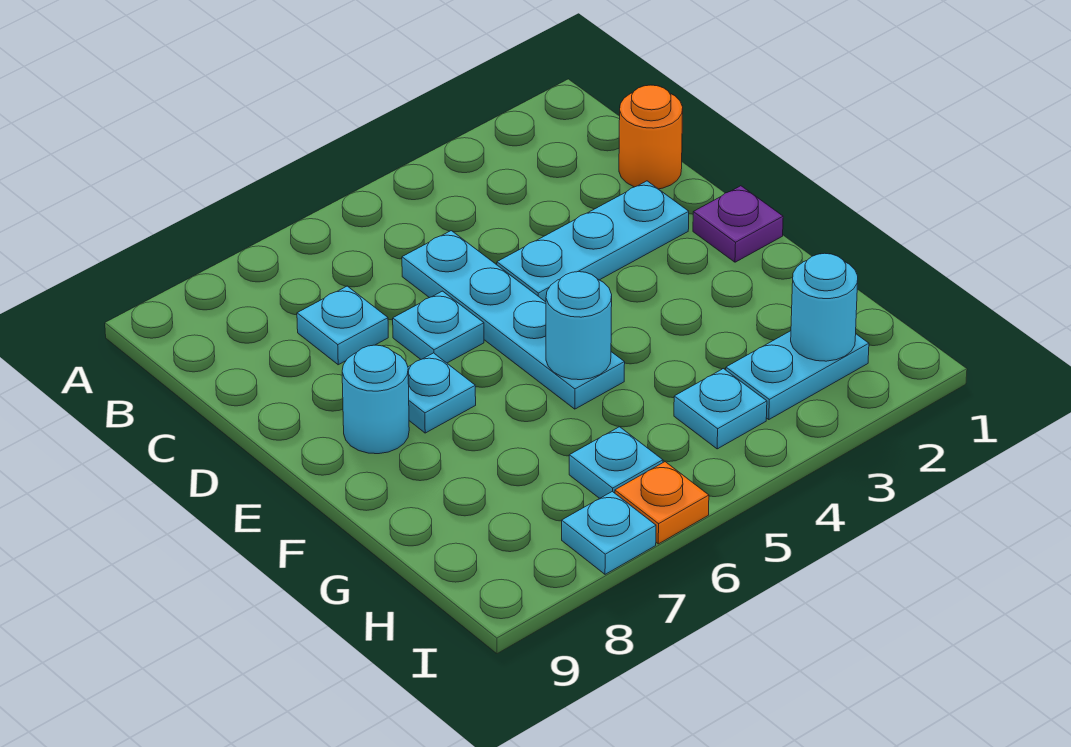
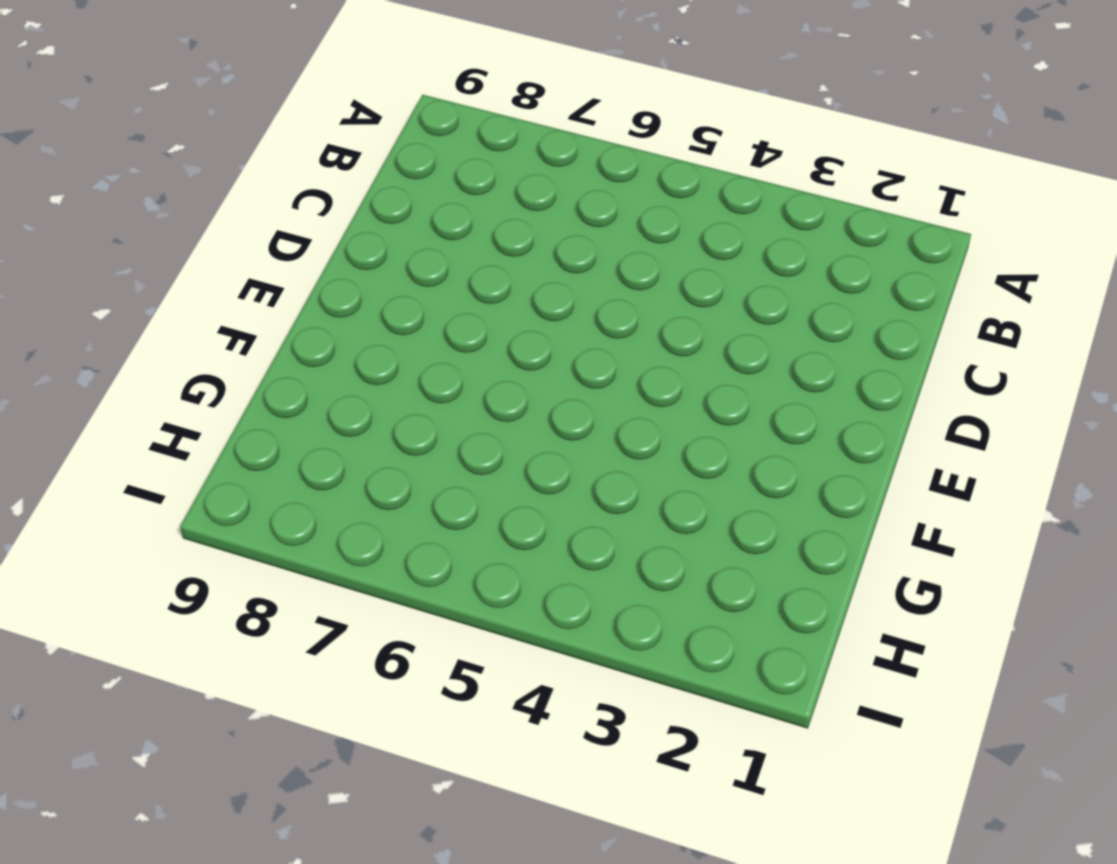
none -> orange round brick C1 level 1
none -> cyan plate C5:F5 level 1
none -> cyan plate C7 level 1

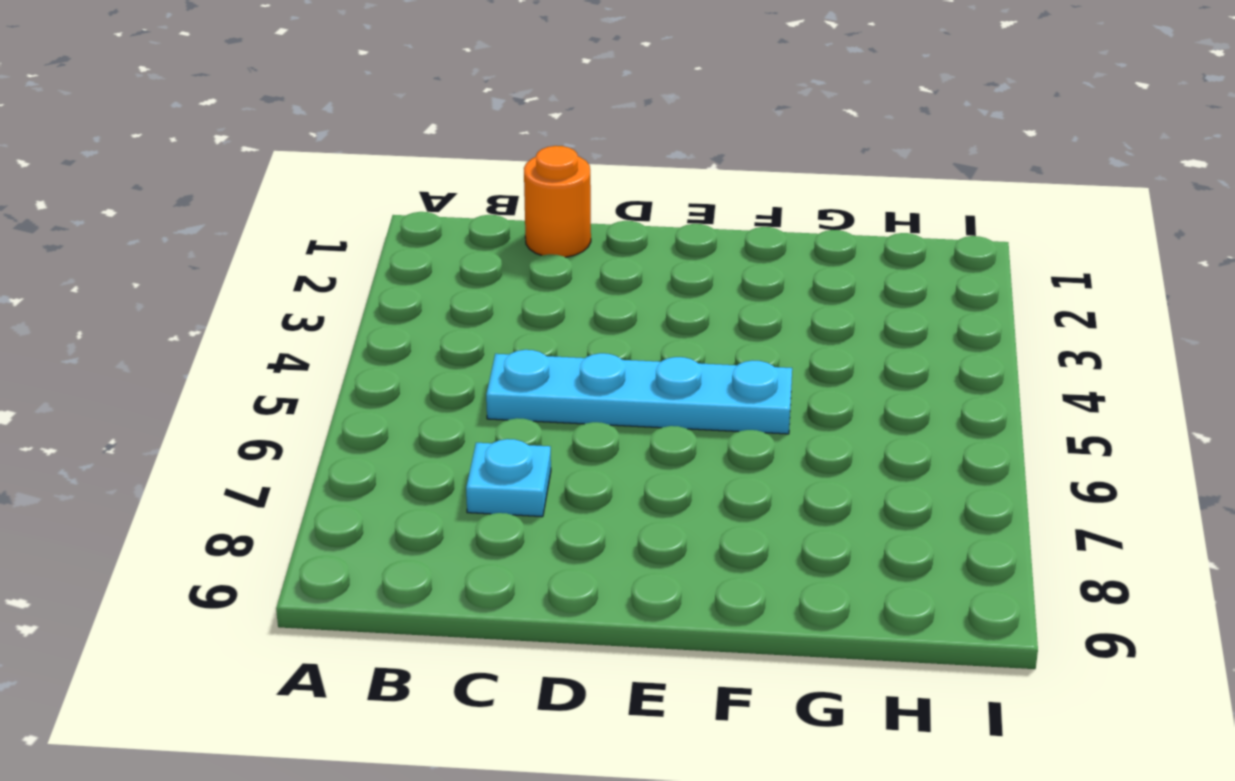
none -> cyan plate D2:D4 level 1
none -> cyan plate D6 level 1
none -> purple plate E1 level 1

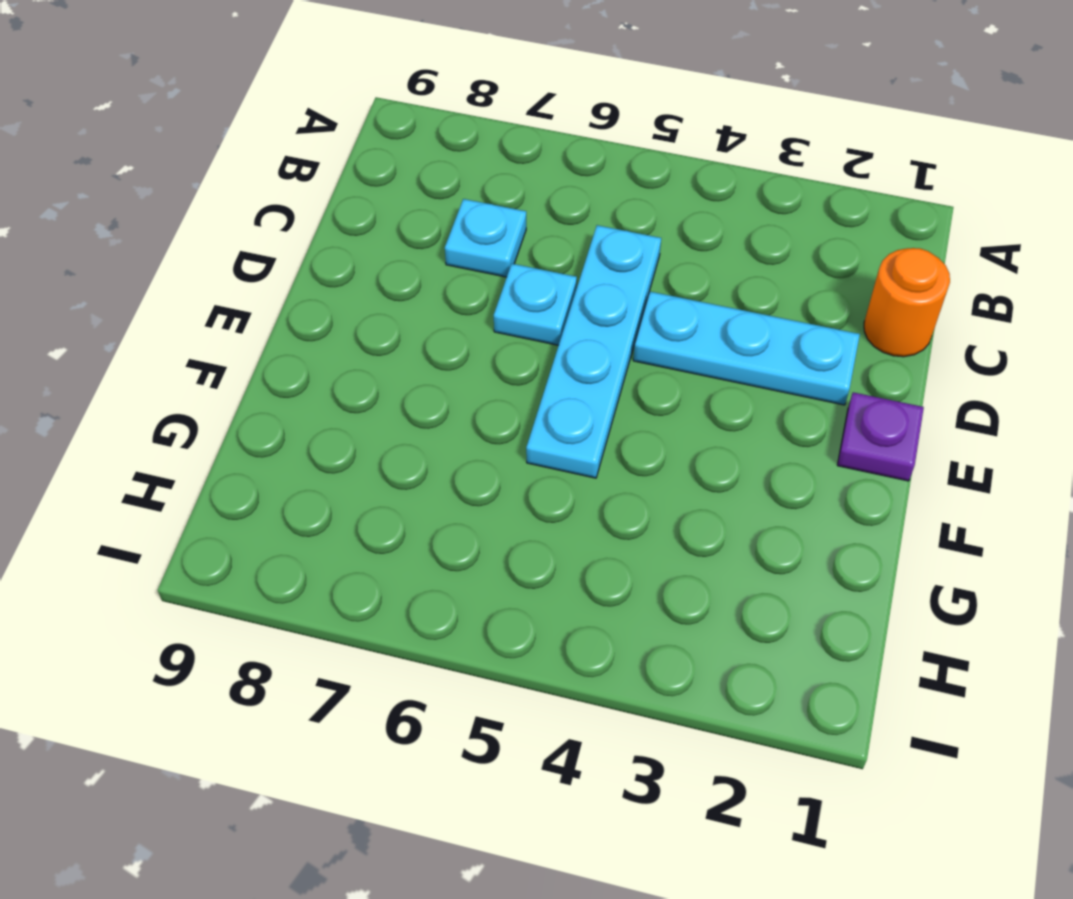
none -> cyan plate E7 level 1
none -> cyan round brick E8 level 1
none -> cyan plate H2:H3 level 1

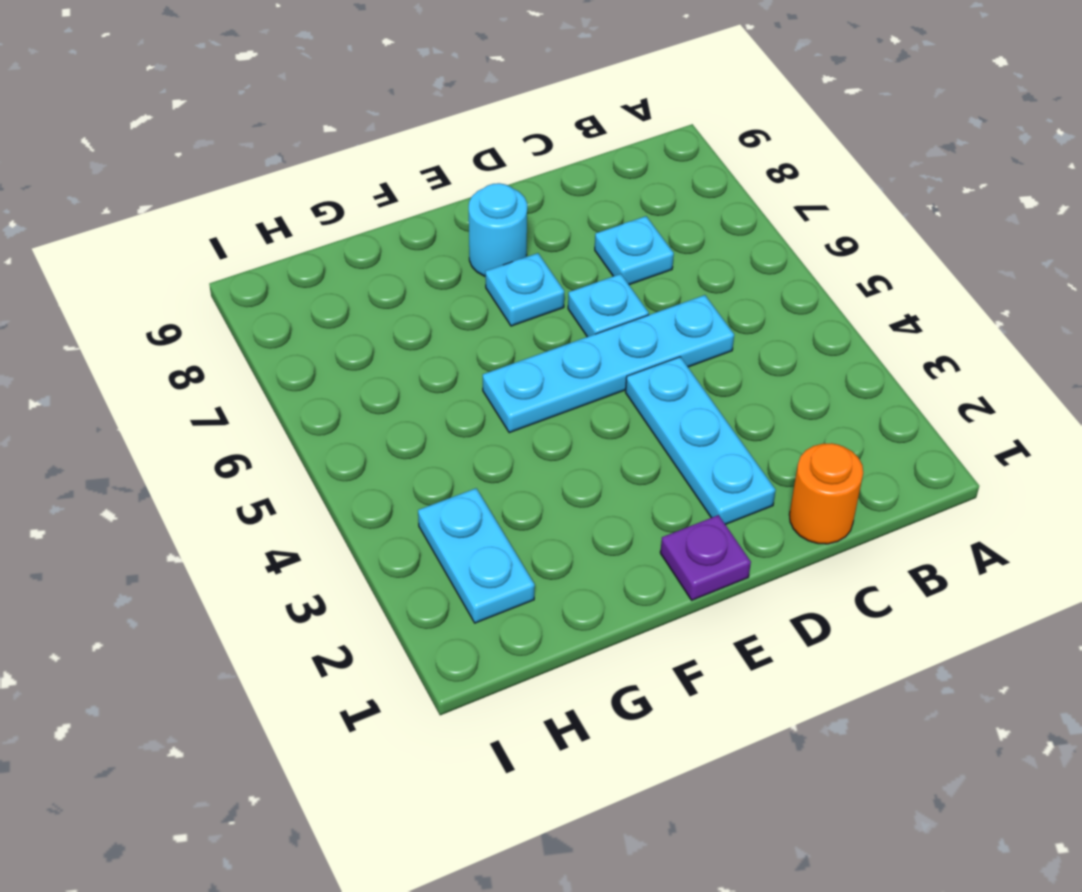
none -> cyan plate H4 level 1
none -> cyan plate H6 level 1
none -> orange plate I6 level 1

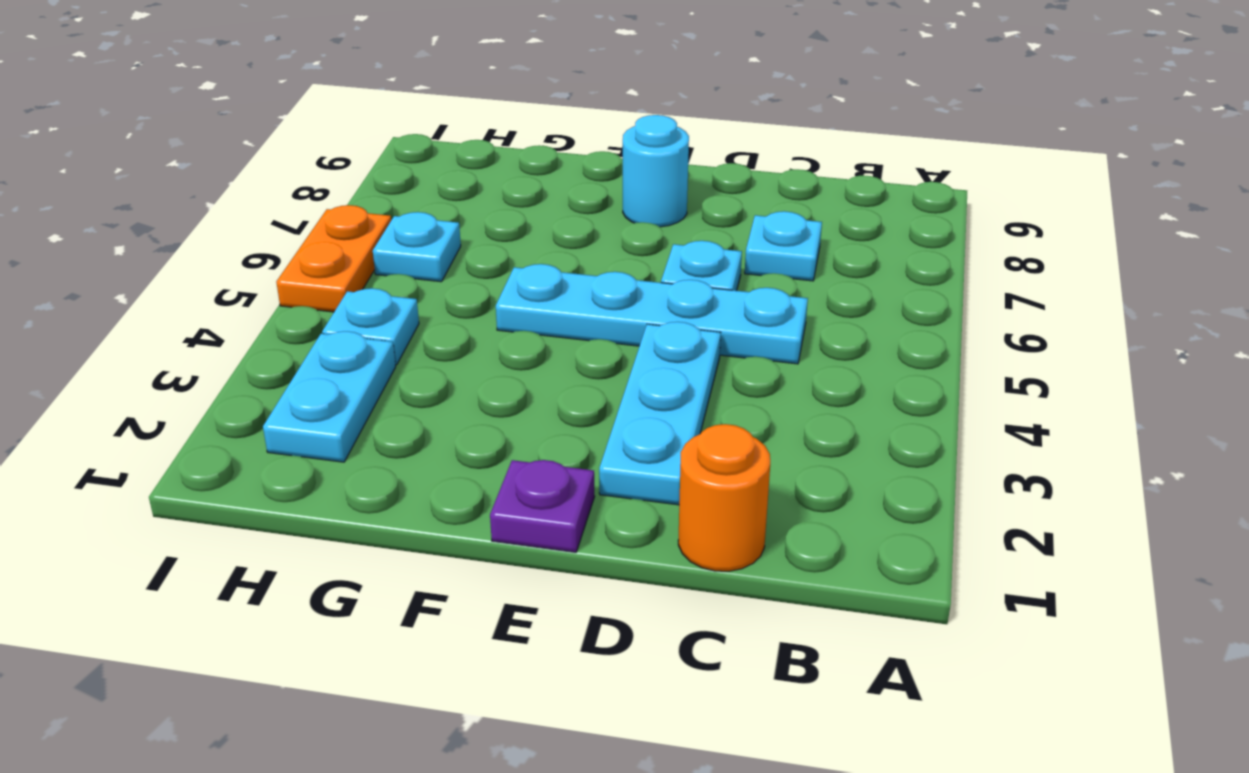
orange plate I5:I6 level 1 -> orange plate I6 level 1
none -> cyan plate E7 level 1
none -> cyan plate I7 level 1
none -> cyan round brick F5 level 2

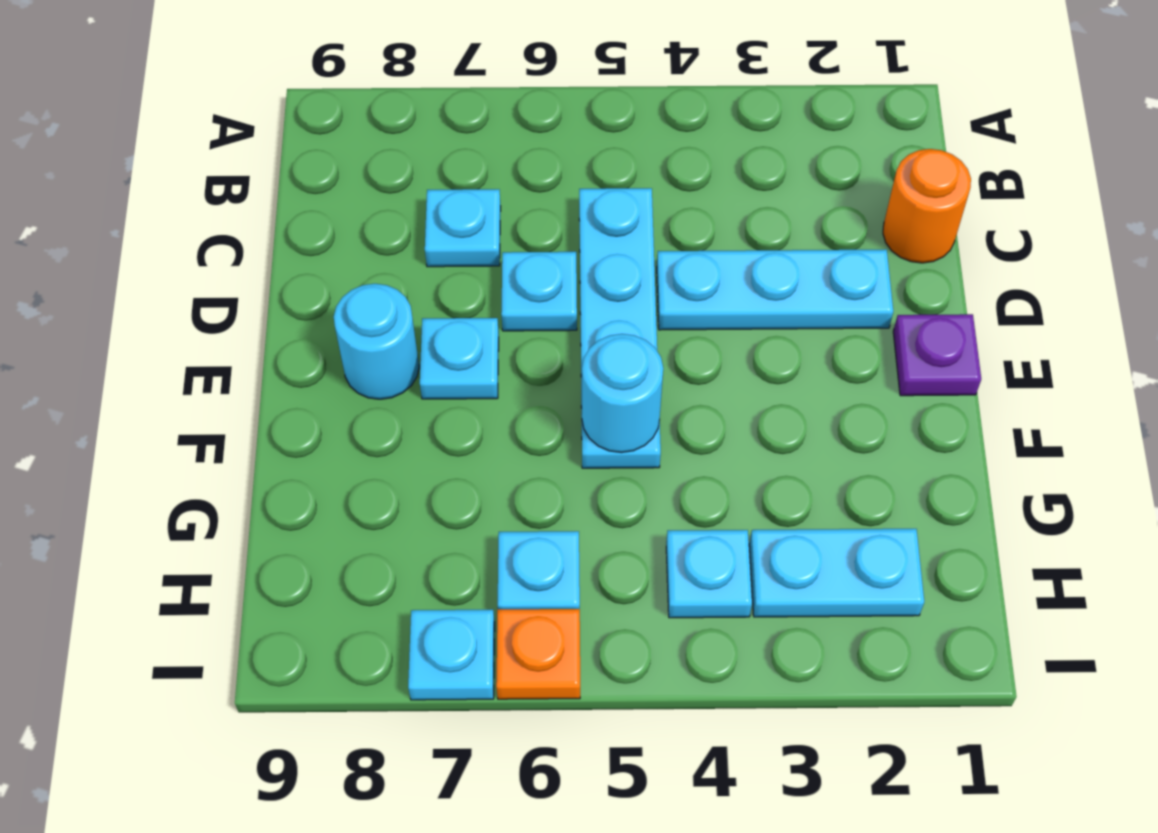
none -> cyan round brick H2 level 2

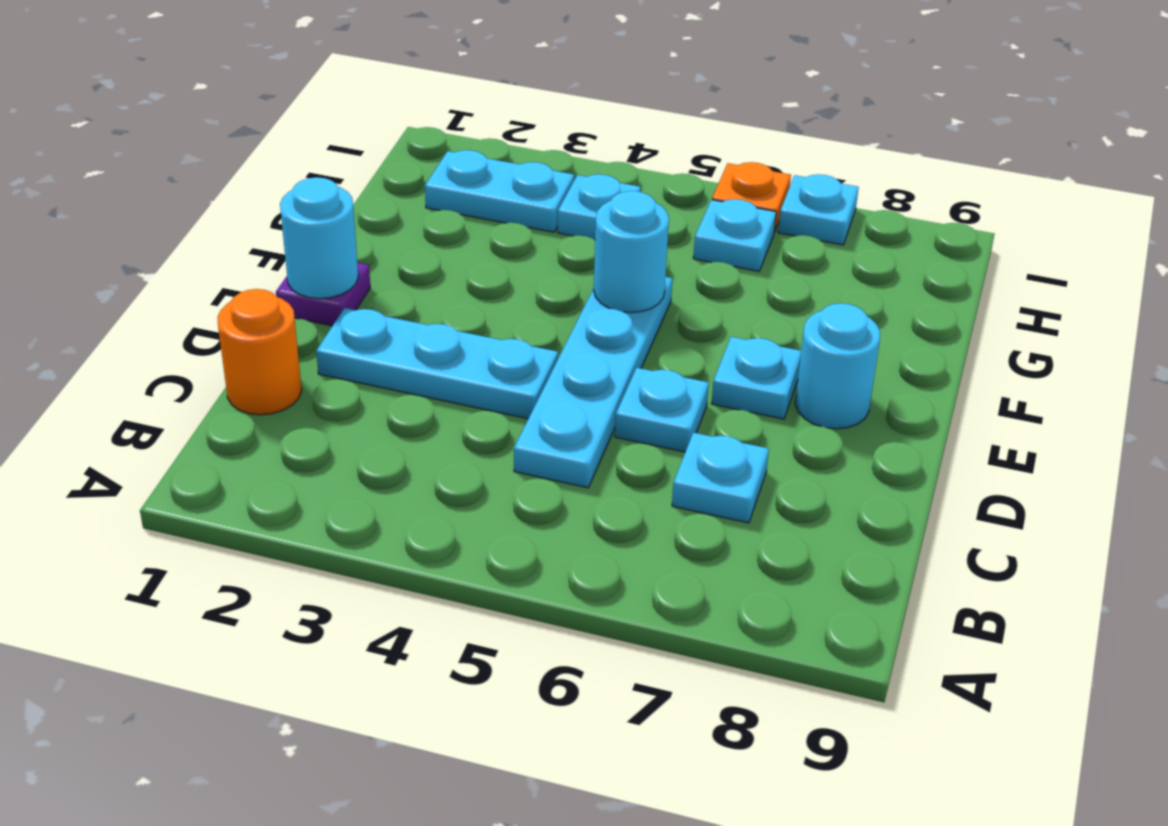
cyan round brick E1 level 2 -> cyan round brick H2 level 2

